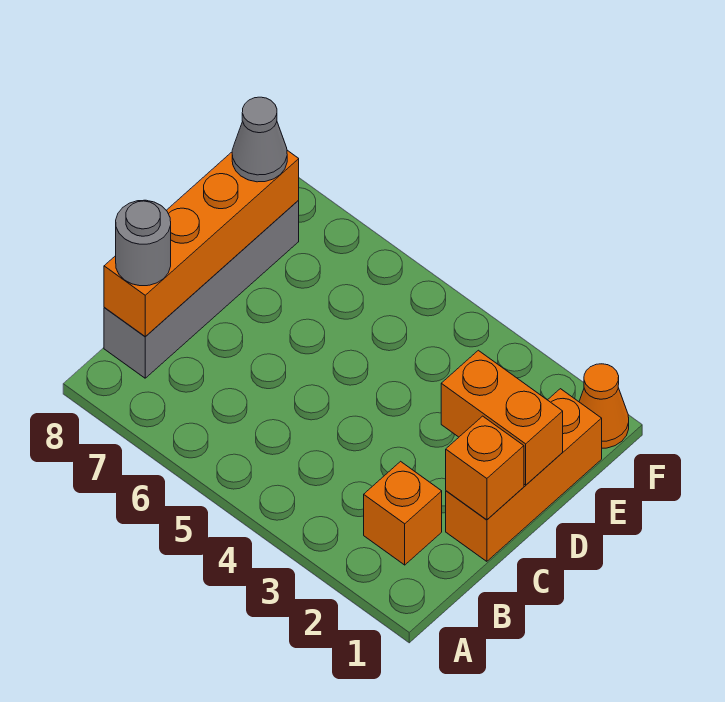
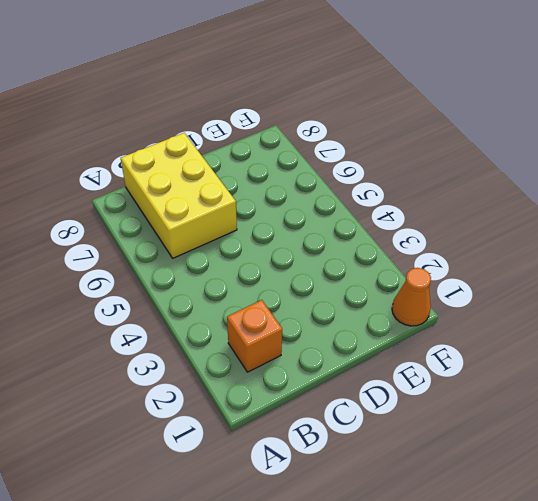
yellow brick B6:C8 level 1 -> grey brick B8:E8 level 1
none -> orange brick C1:E1 level 1
none -> orange brick B8:E8 level 2

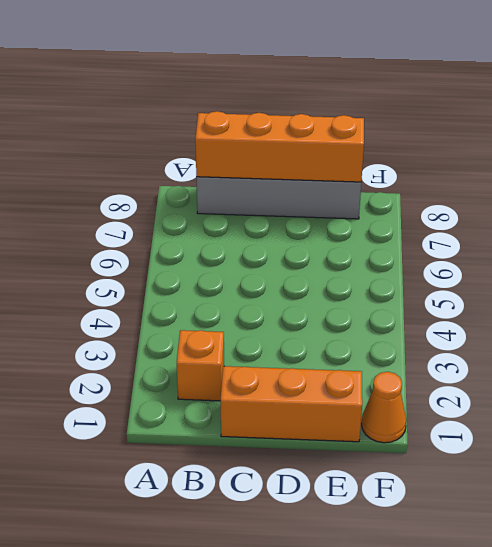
none -> orange brick C1 level 2
none -> orange brick D1:D2 level 2

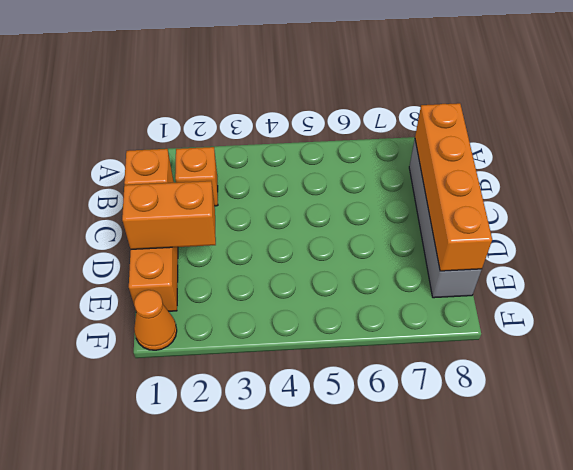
none -> grey round brick B8 level 3
none -> grey cone E8 level 3

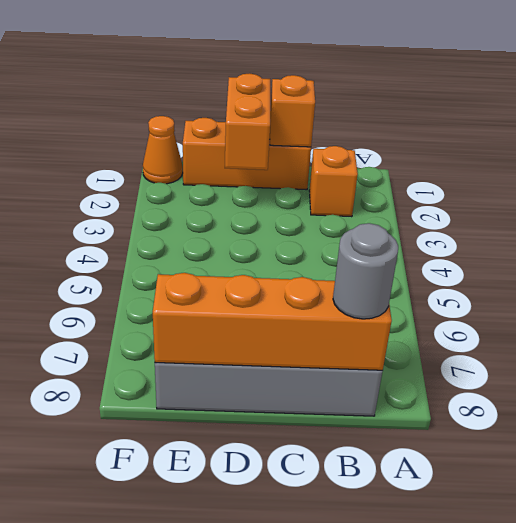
none -> grey cone E8 level 3

